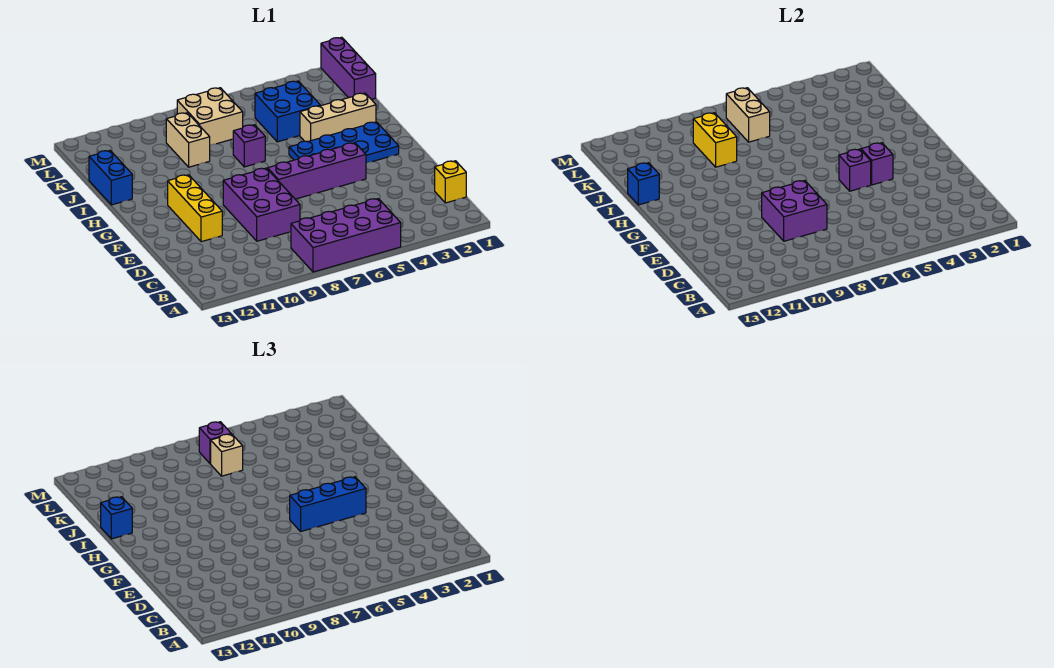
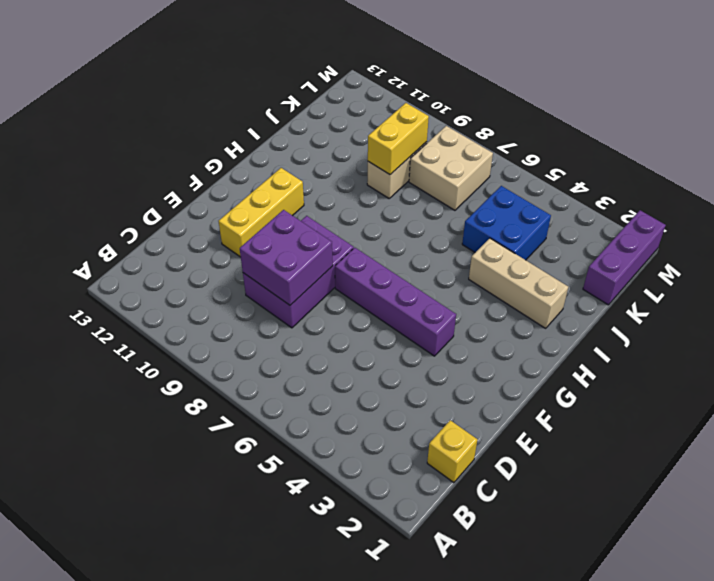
none -> purple brick A5:B8 level 1
none -> blue plate G2:H5 level 1
none -> purple brick I7 level 1

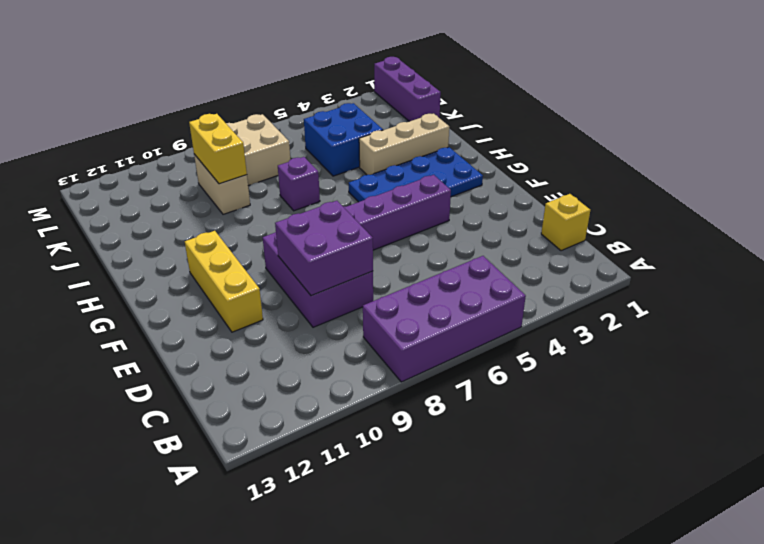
none -> blue brick I13:J13 level 1
none -> purple brick F4 level 2
none -> purple brick F5 level 2

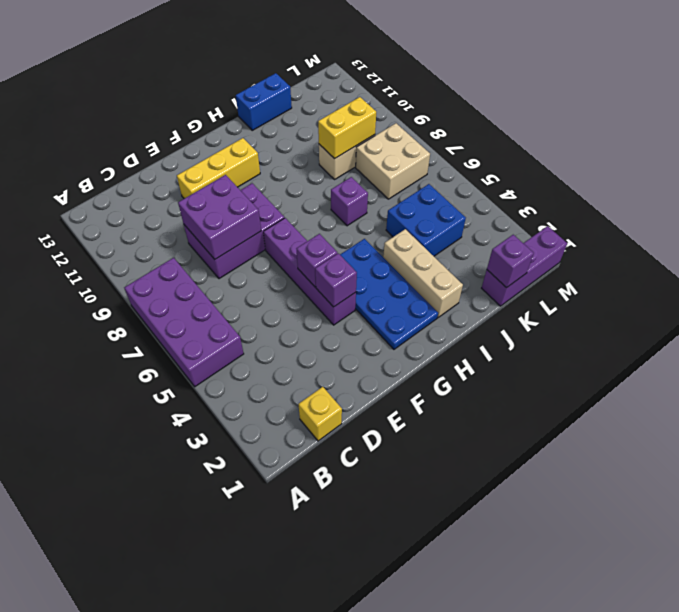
purple brick K1 level 2 -> purple brick L7 level 3
none -> blue brick I13 level 2
none -> tan brick K7:L7 level 2
none -> blue brick F4:F6 level 3

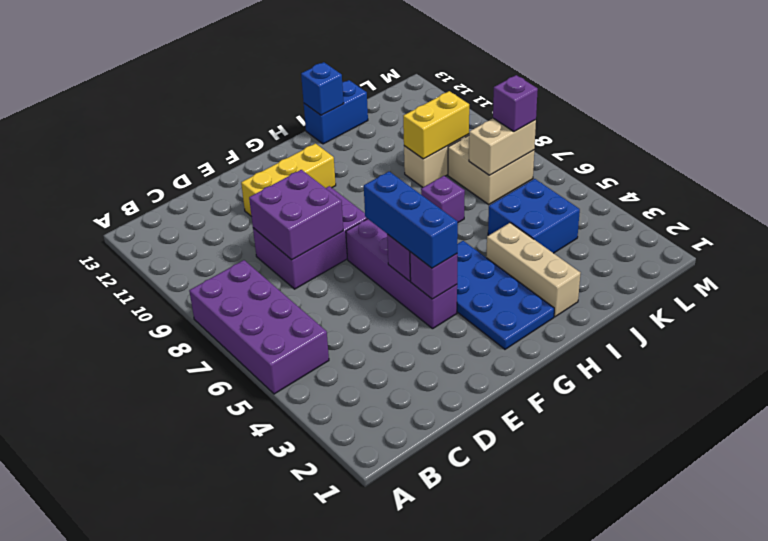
none -> yellow brick C1 level 1
none -> purple brick K1:M1 level 1
none -> blue brick I13 level 3

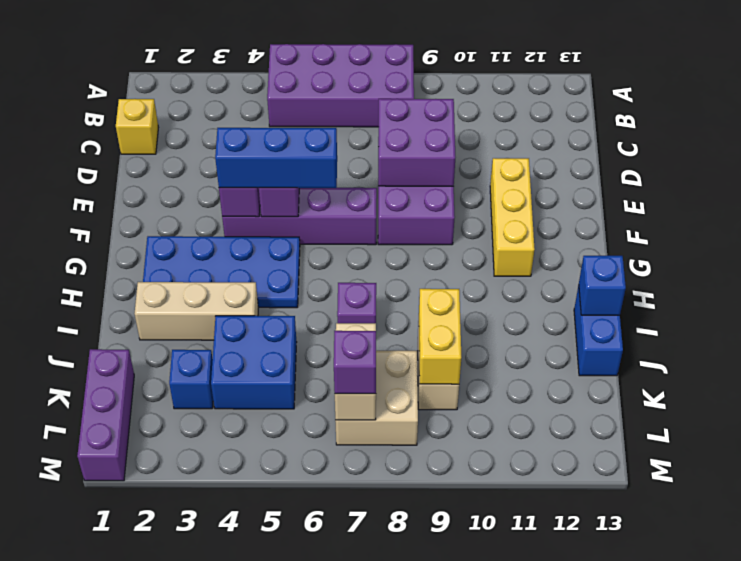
blue brick K3 level 1 -> blue brick I13 level 3
none -> tan brick K7 level 3

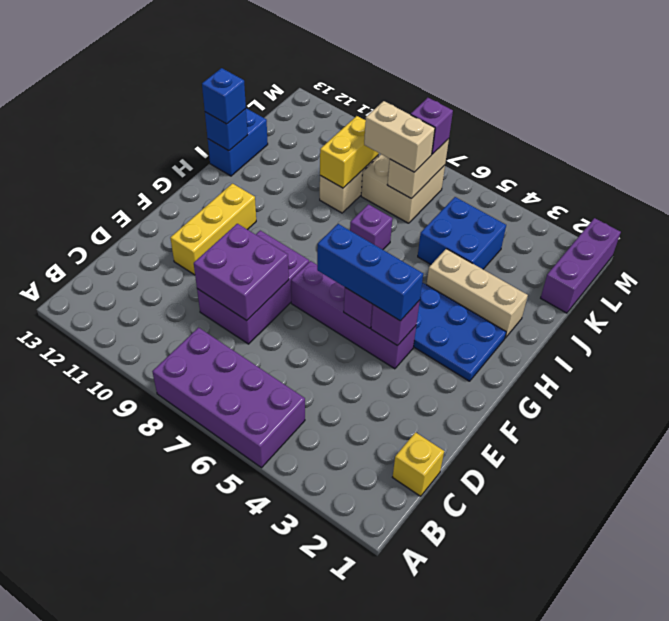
tan brick K7:K8 level 3 -> tan brick K7 level 3

